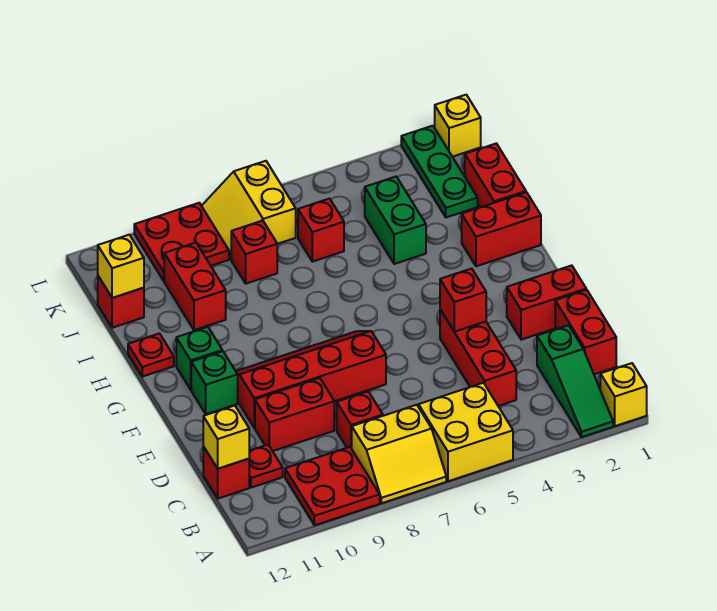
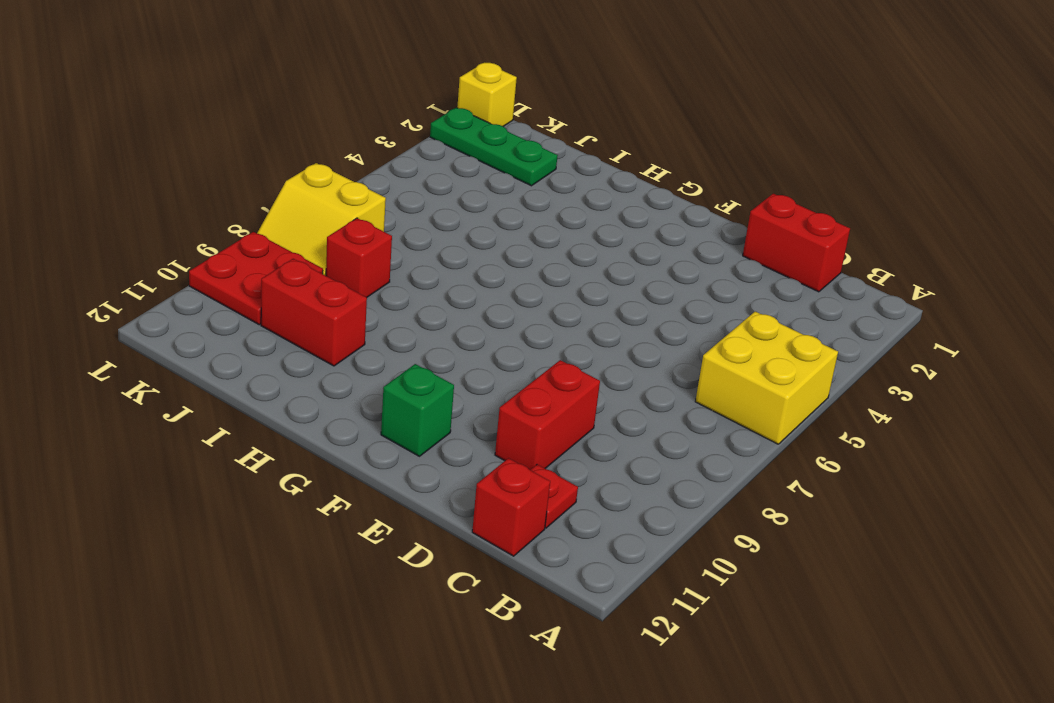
none -> yellow brick A1 level 1
none -> green slope A2:C2 level 1 top C
none -> yellow slope A7:B8 level 1 top B
none -> red plate A9:B10 level 1

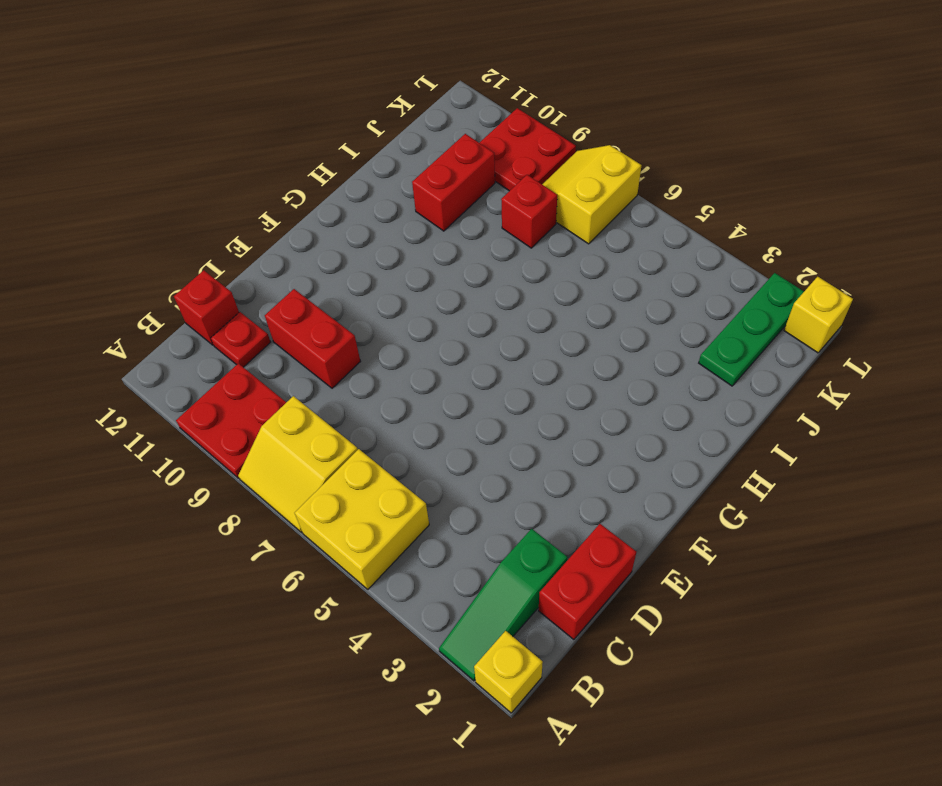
none -> red brick C4:E4 level 1
none -> red brick C8 level 1
none -> red brick E1:E2 level 1
none -> red slope E7:F10 level 1 top E

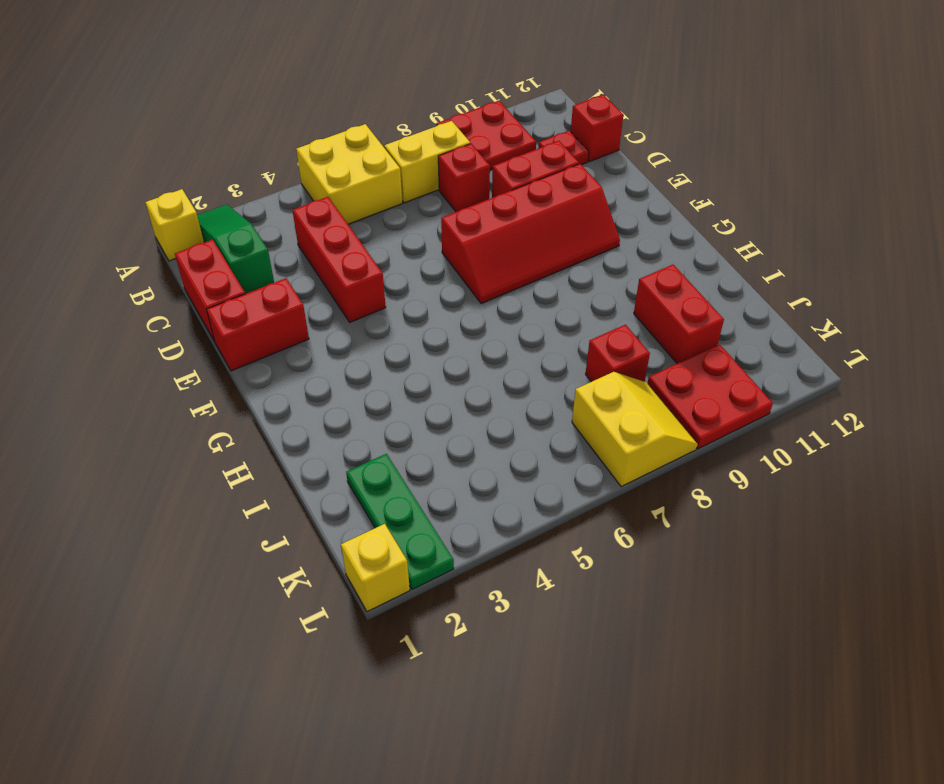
none -> green brick F11 level 1
none -> green brick G11 level 1
none -> red brick H1:H2 level 1
none -> red plate H12 level 1

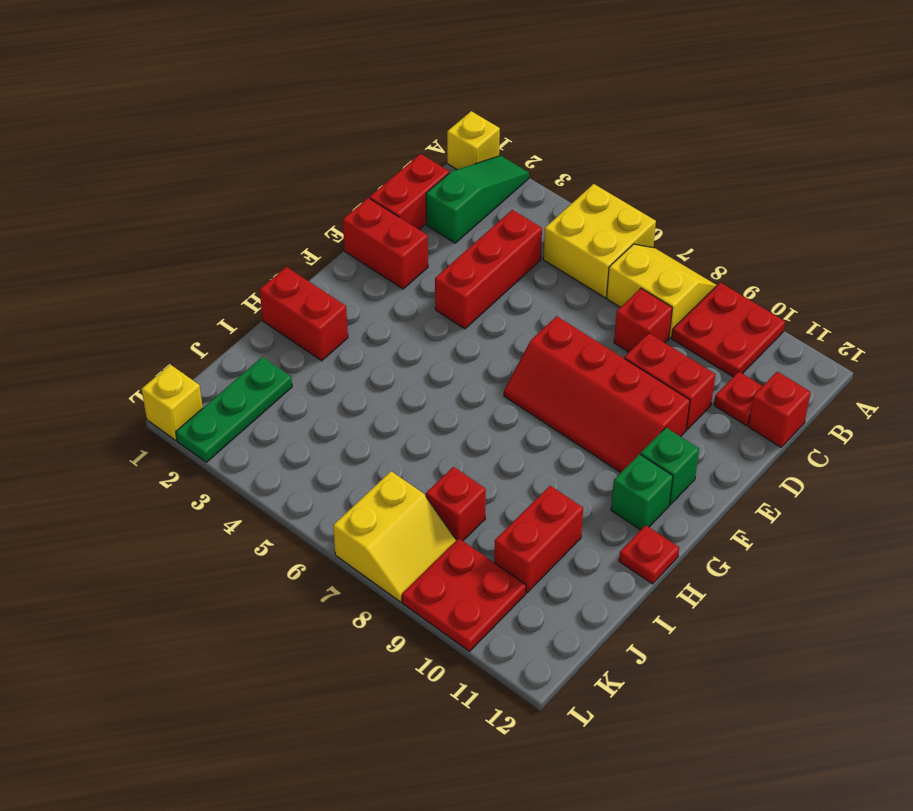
none -> red brick I1:J1 level 1
none -> green brick I4:J4 level 1
none -> red brick J6 level 1
none -> red brick J12 level 1

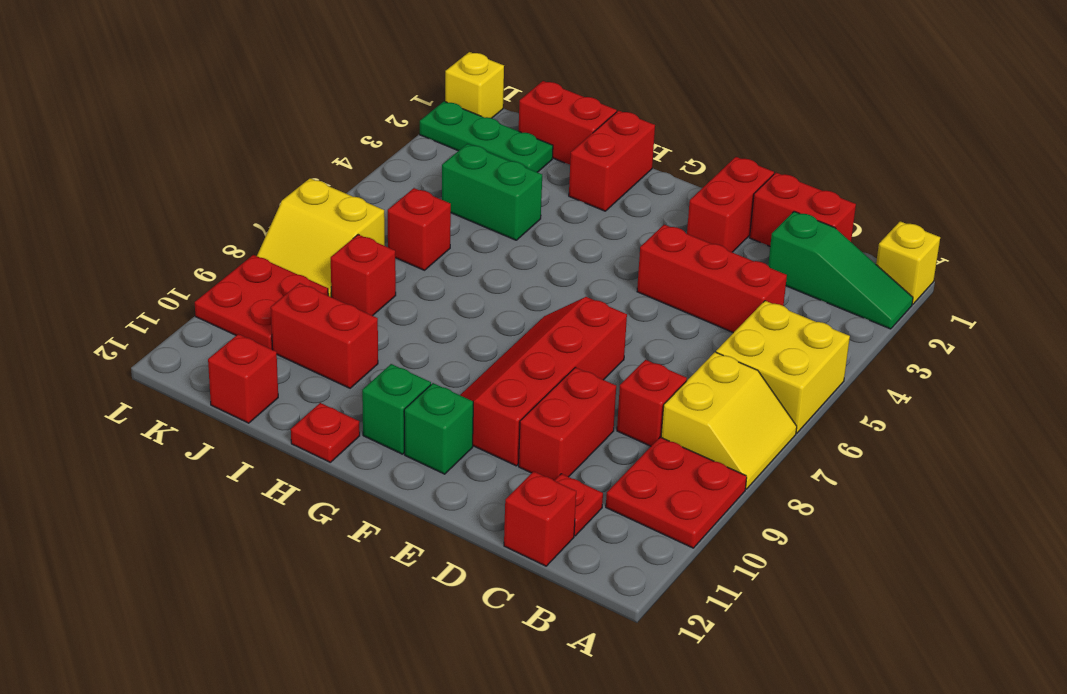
none -> yellow brick C12 level 2
none -> red brick E4 level 2
none -> yellow brick J12 level 2

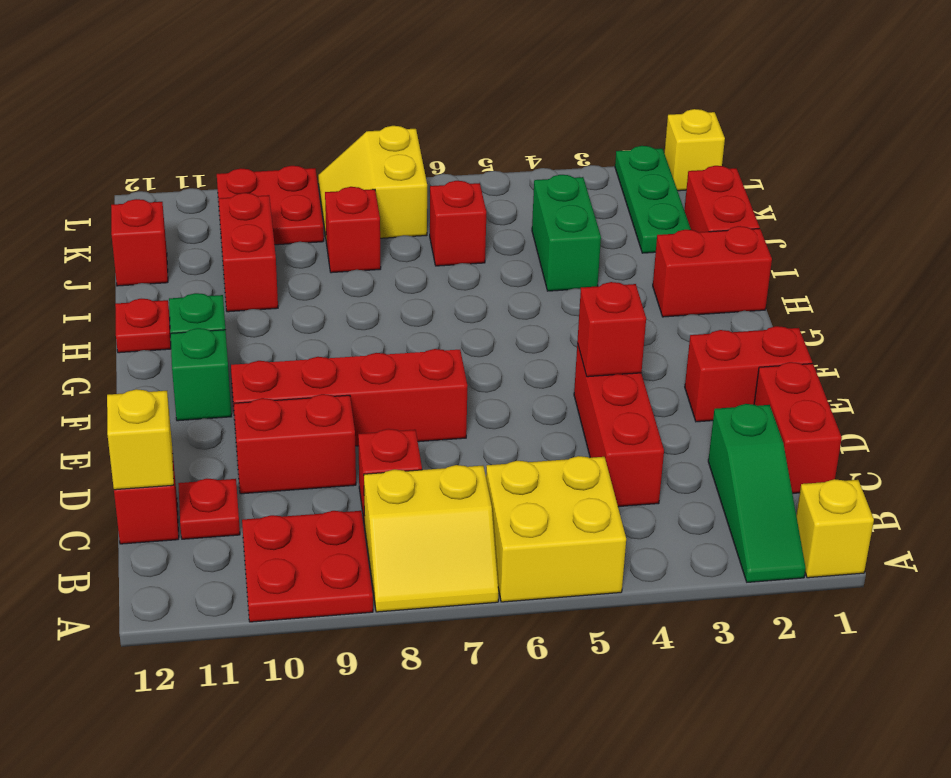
none -> yellow brick J12 level 2

